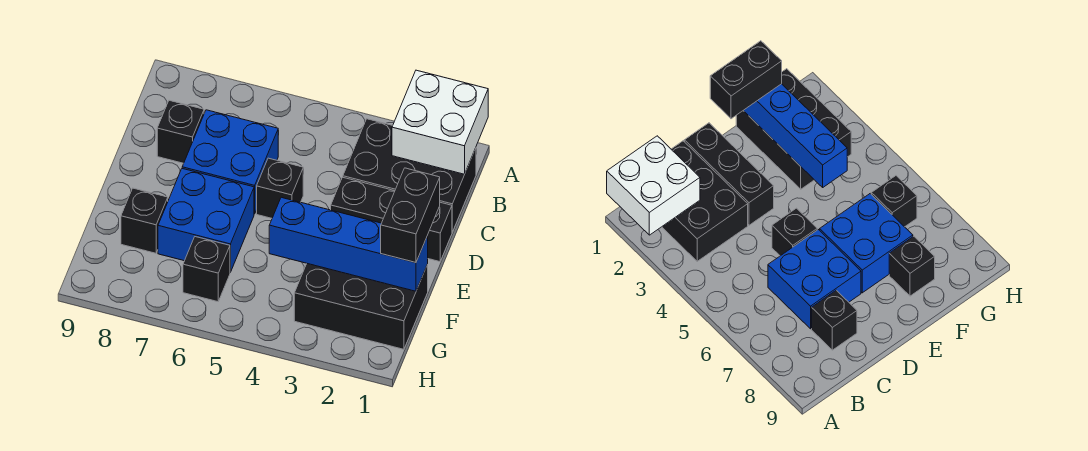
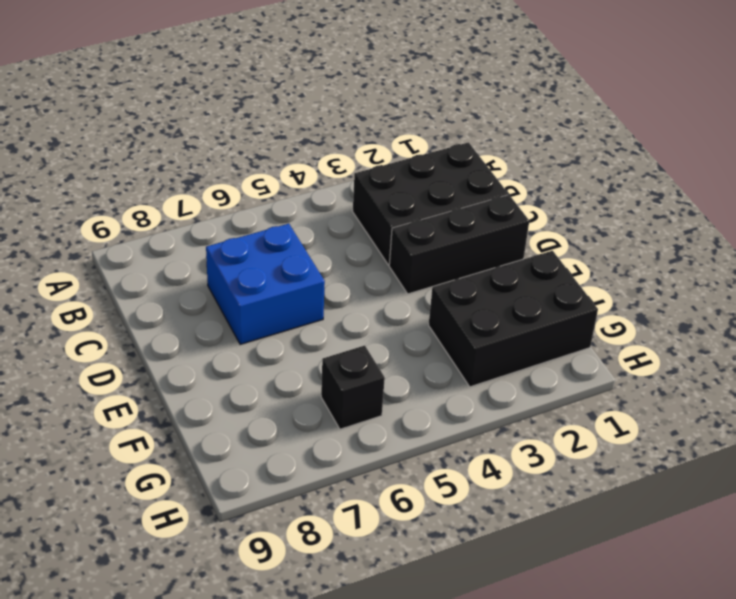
none -> black brick C8 level 1
none -> black brick D5 level 1
none -> blue brick E6:F7 level 1

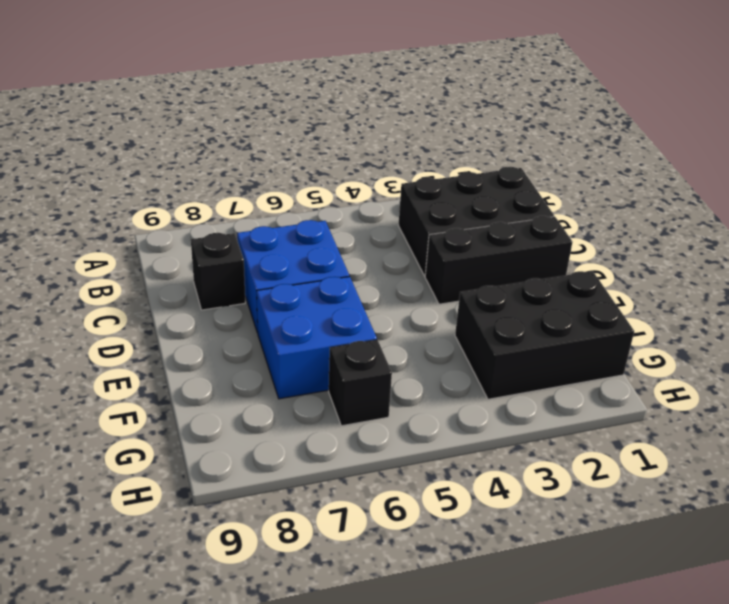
none -> black brick D5 level 1
none -> black brick F8 level 1
none -> white brick A1:B2 level 2

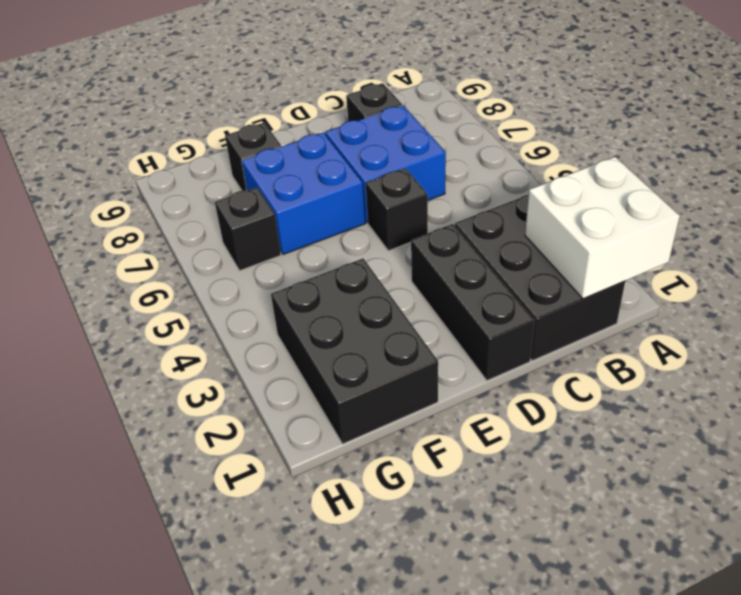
none -> blue brick F1:F4 level 2
none -> black brick E1:F1 level 3

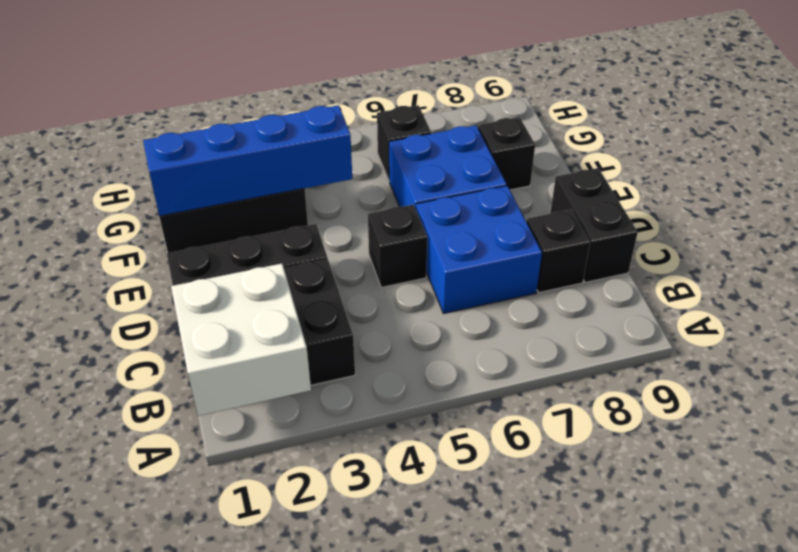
black brick C9:D9 level 1 -> black brick E1:F1 level 3

